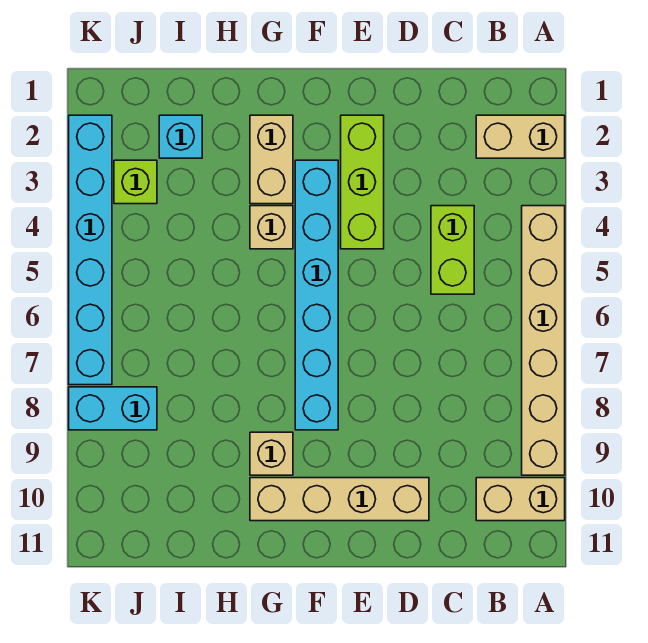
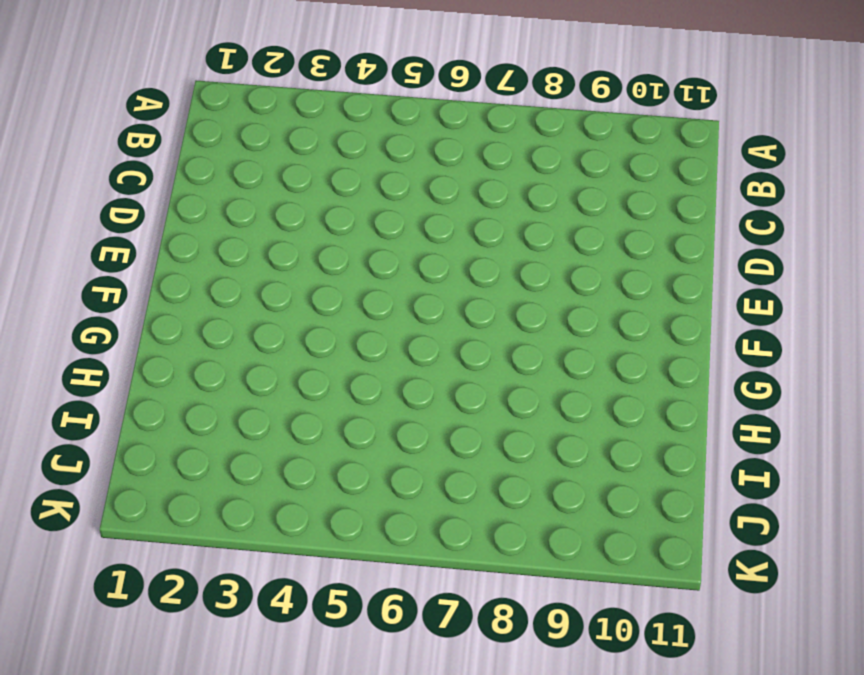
none -> tan brick A2:B2 level 1
none -> tan brick A4:A9 level 1
none -> tan brick A10:B10 level 1

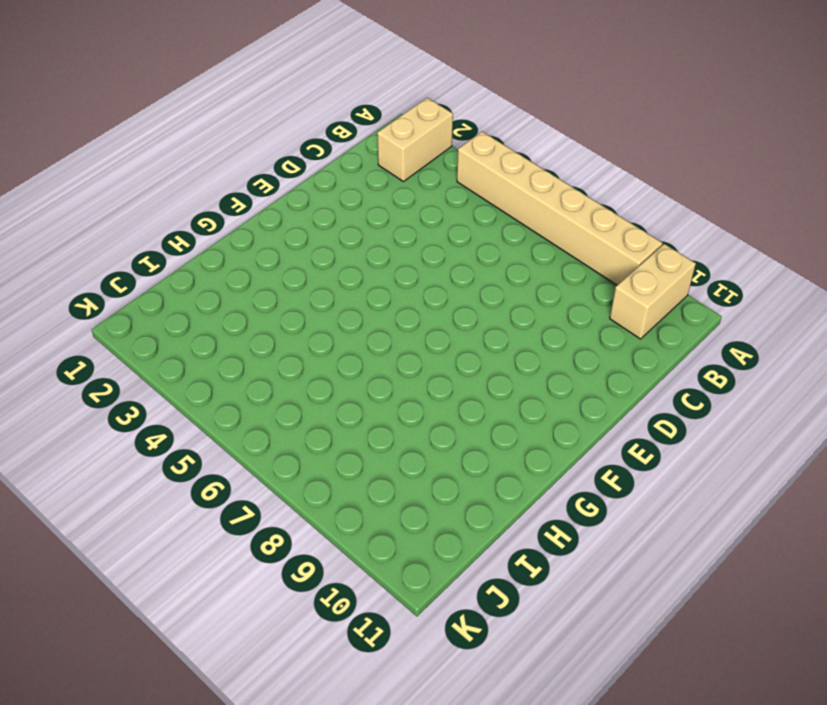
none -> lime brick C4:C5 level 1
none -> tan brick D10:G10 level 1
none -> lime brick E2:E4 level 1

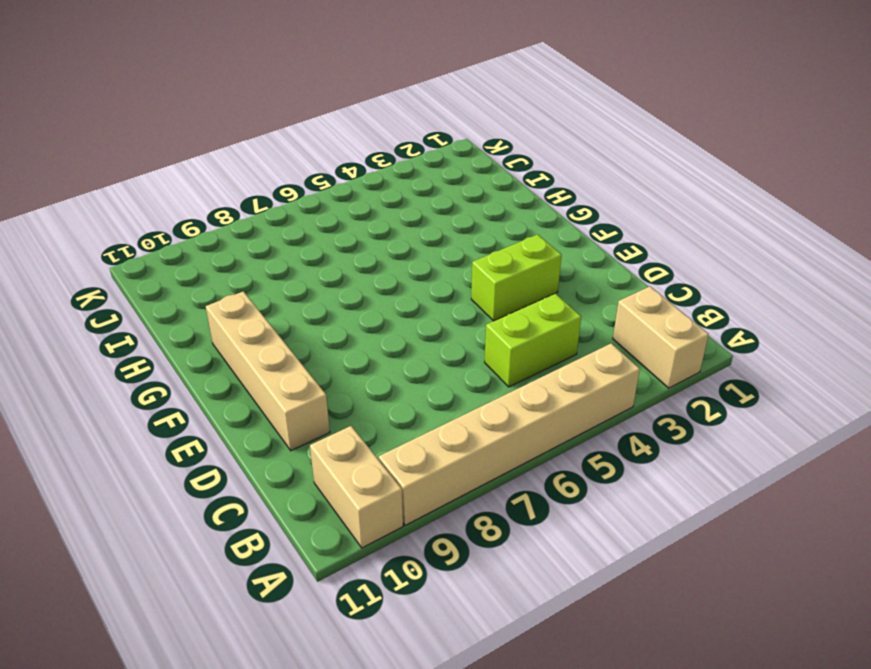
lime brick E3:E4 level 1 -> lime brick E2:E4 level 1
none -> cyan brick F3:F8 level 1
none -> tan brick G2:G3 level 1
none -> tan brick G4 level 1

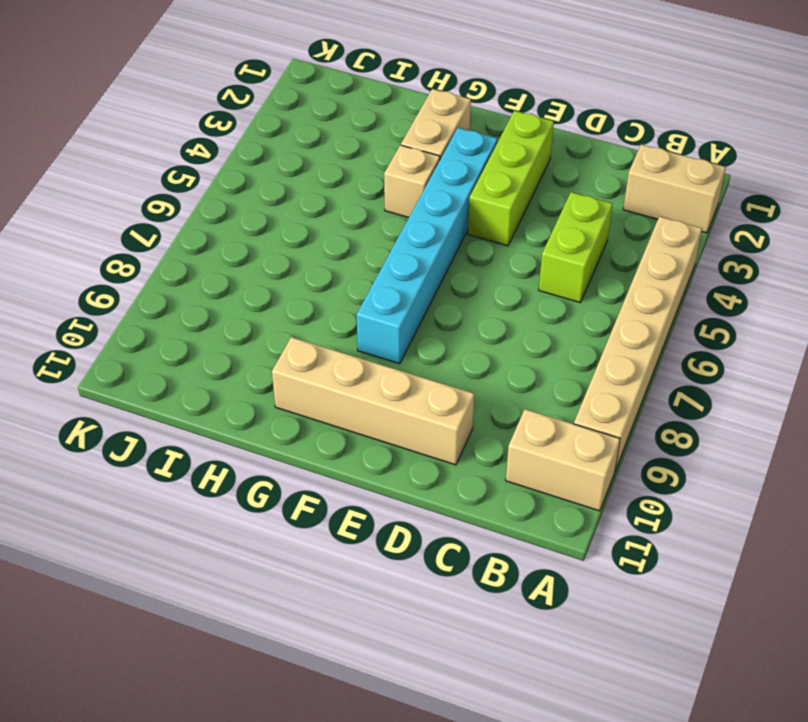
none -> tan brick G9 level 1
none -> cyan brick I2 level 1
none -> lime brick J3 level 1

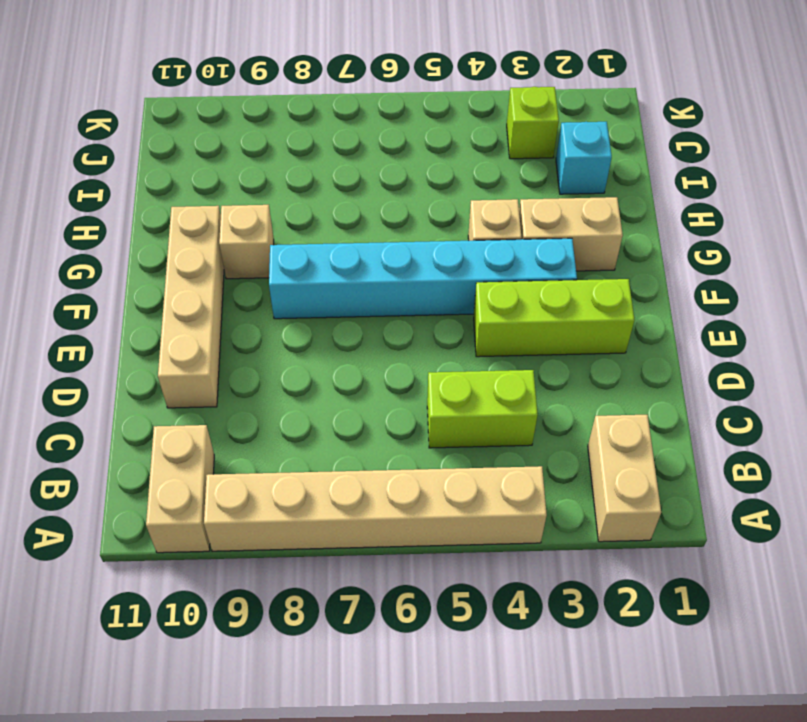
none -> cyan brick J8:K8 level 1
none -> cyan brick K2:K7 level 1

